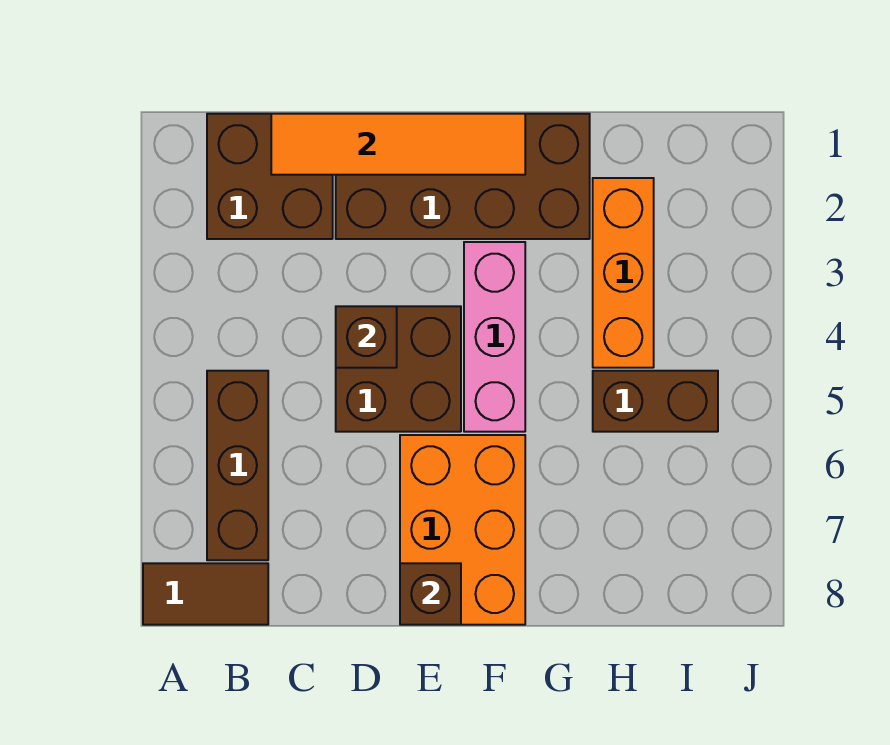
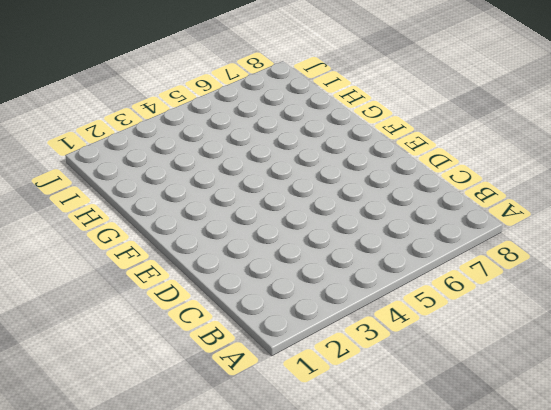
none -> brown tile A8:B8 level 1
none -> brown brick B1:C2 level 1
none -> brown brick B5:B7 level 1

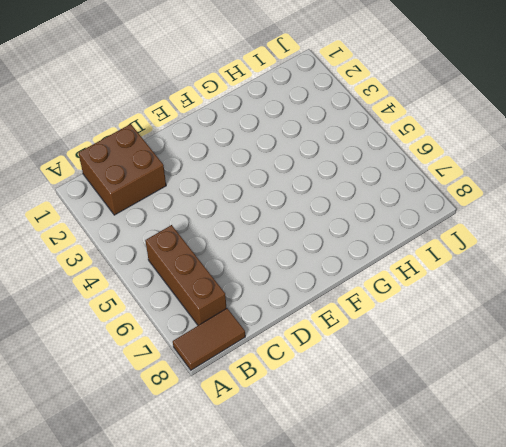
none -> brown brick D1:G2 level 1
none -> brown brick D4:E5 level 1
none -> orange brick E6:F8 level 1

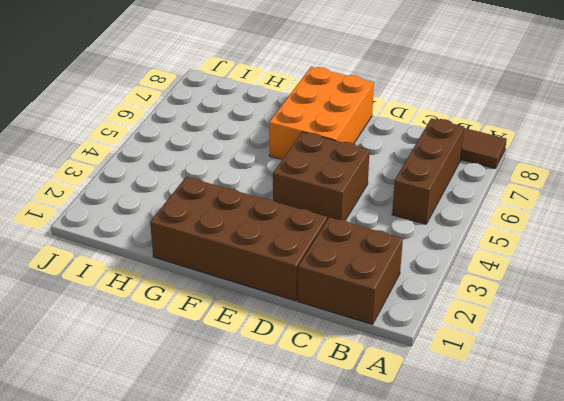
none -> pink brick F3:F5 level 1
none -> orange brick H2:H4 level 1
none -> brown brick H5:I5 level 1

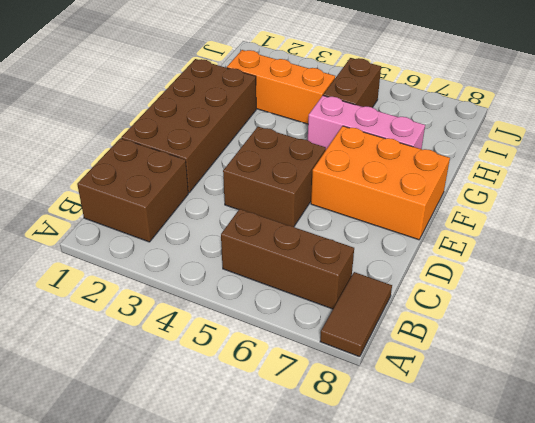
pink brick G5:G7 level 1 -> pink brick F3:F5 level 1
none -> orange tile C1:F1 level 2
none -> brown brick D4 level 2
none -> brown brick E8 level 2

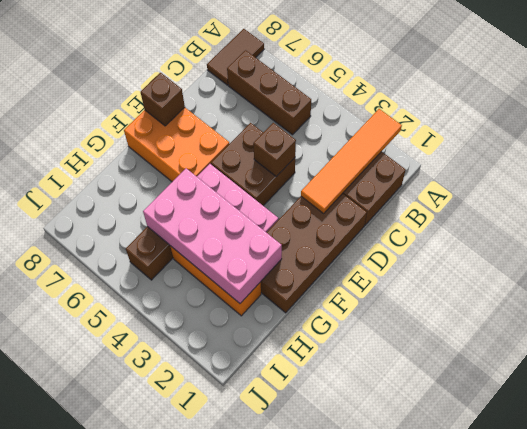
orange tile A2:D2 level 2 -> orange tile C1:F1 level 2
pink brick G2:H5 level 2 -> none

